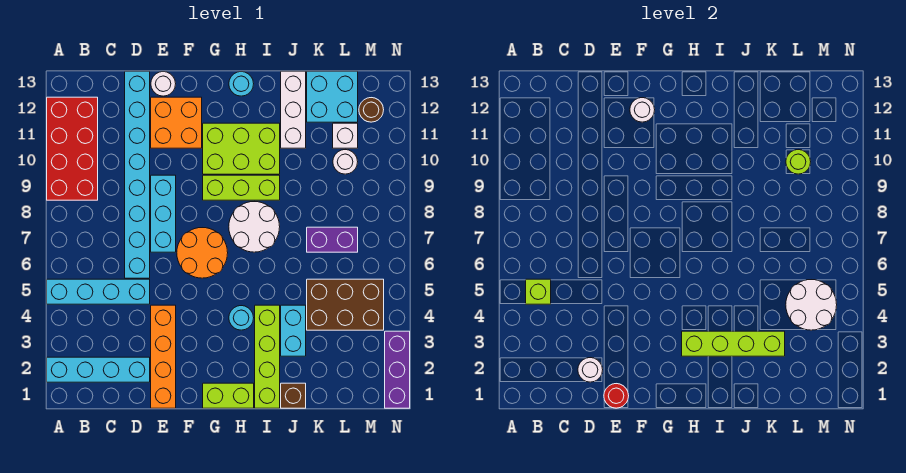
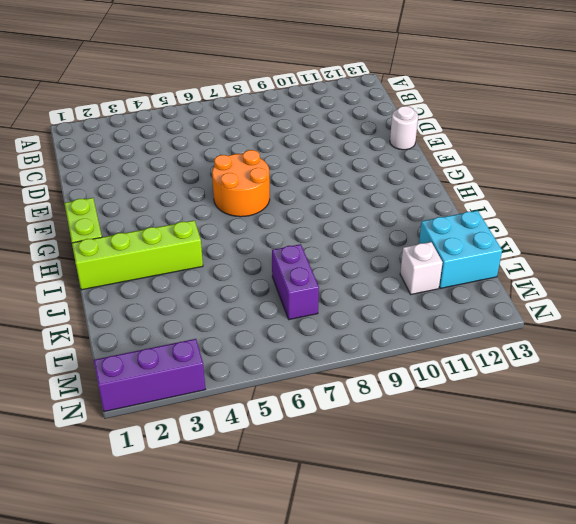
none -> cyan brick A2:D2 level 1
none -> cyan brick A5:D5 level 1
none -> red brick A9:B12 level 1
none -> cyan brick D6:D13 level 1

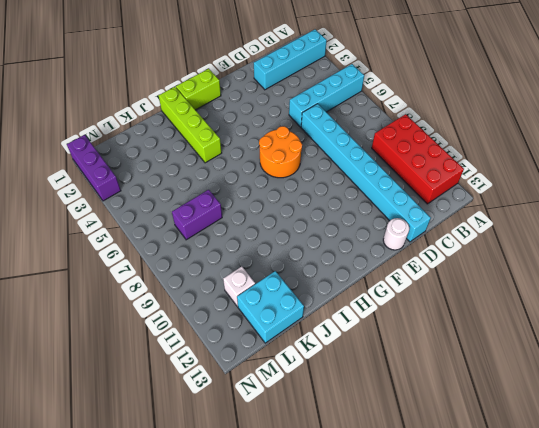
none -> orange brick E1:E4 level 1
none -> cyan brick E7:E9 level 1
none -> orange brick E11:F12 level 1
none -> lime brick G9:I9 level 1

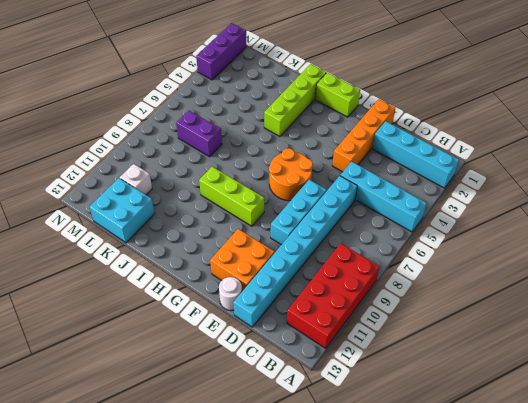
none -> lime brick G10:I11 level 1
none -> cyan round brick H4 level 1
none -> white round brick H7:I8 level 1
none -> cyan round brick H13 level 1

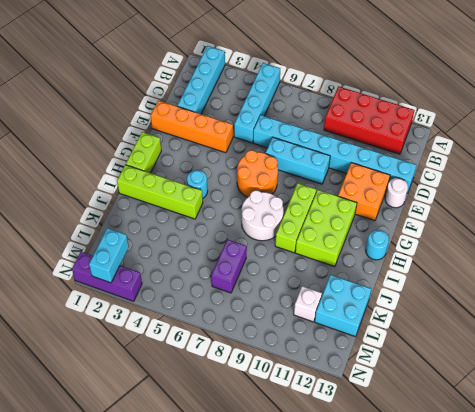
cyan brick M2:N2 level 2 -> cyan brick J3:J4 level 1
none -> brown brick J1 level 1
none -> white brick J11:J13 level 1
none -> brown brick K4:M5 level 1
none -> white round brick L10 level 1

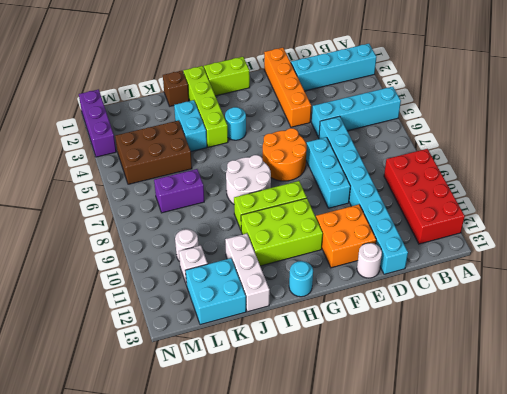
none -> brown round brick M12 level 1
none -> lime brick B5 level 2
none -> white round brick D2 level 2
none -> red round brick E1 level 2

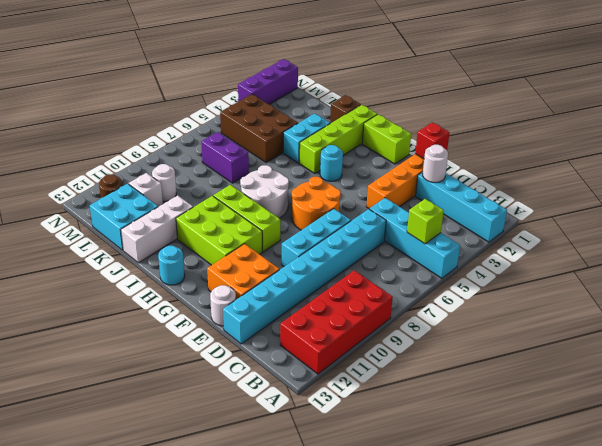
red brick E1 level 2 -> red round brick E1 level 2
none -> white round brick F12 level 2
none -> lime brick H3:K3 level 2
none -> white round brick L4:M5 level 2
none -> lime round brick L10 level 2

